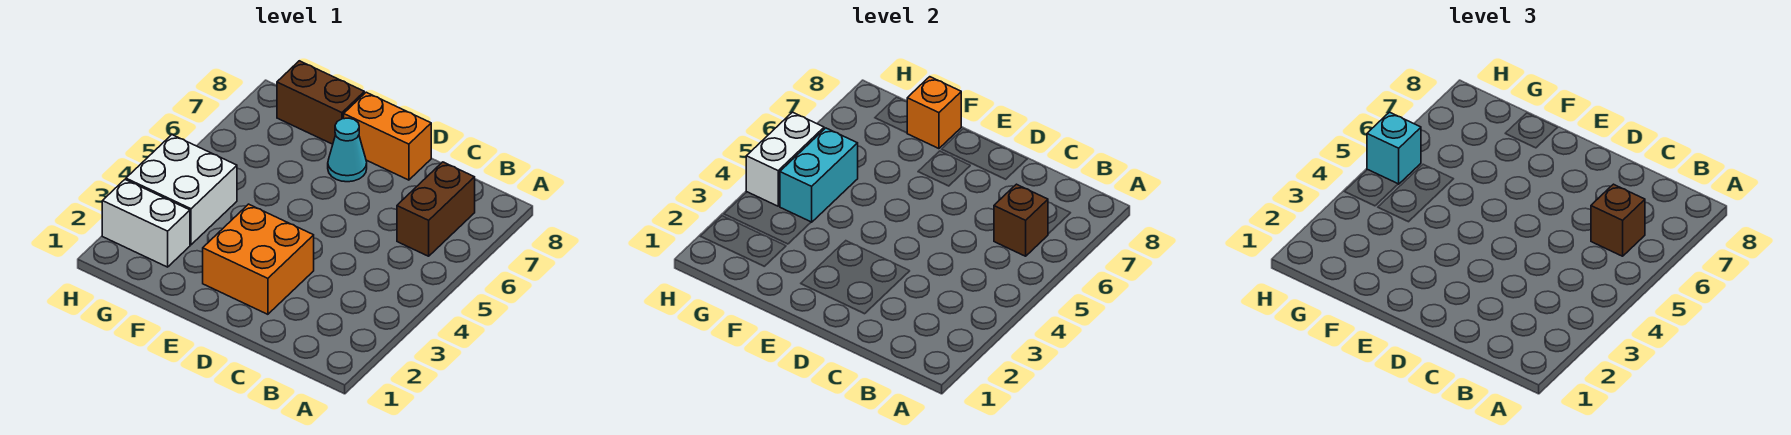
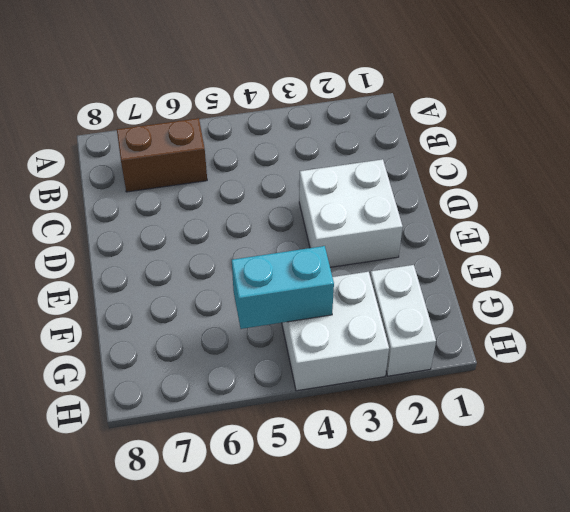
white brick D2:E3 level 1 -> orange brick D2:E3 level 1
none -> orange brick D8:E8 level 1
none -> cyan cone E7 level 1
none -> brown brick F8:G8 level 1

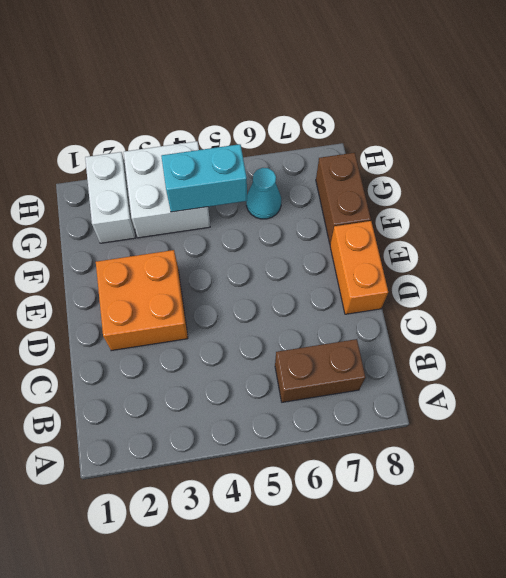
cyan cone G6 level 1 -> cyan cone E7 level 1
none -> brown brick B6 level 2
none -> orange brick F8 level 2
none -> white brick H4:H5 level 2

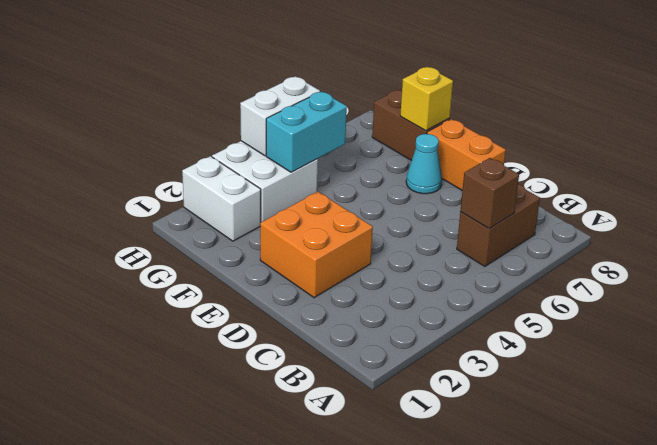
yellow brick F8 level 2 -> orange brick F8 level 2
none -> brown brick B6 level 3
none -> cyan brick H5 level 3

